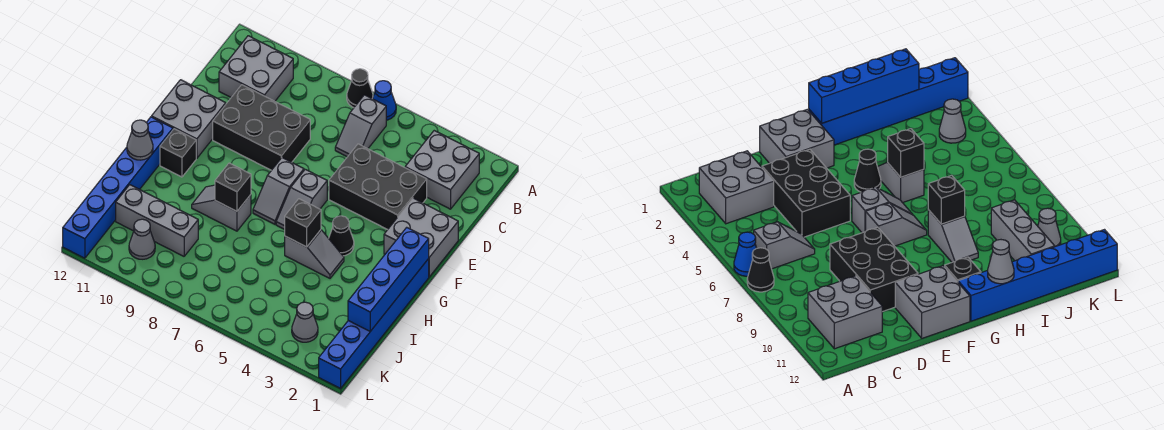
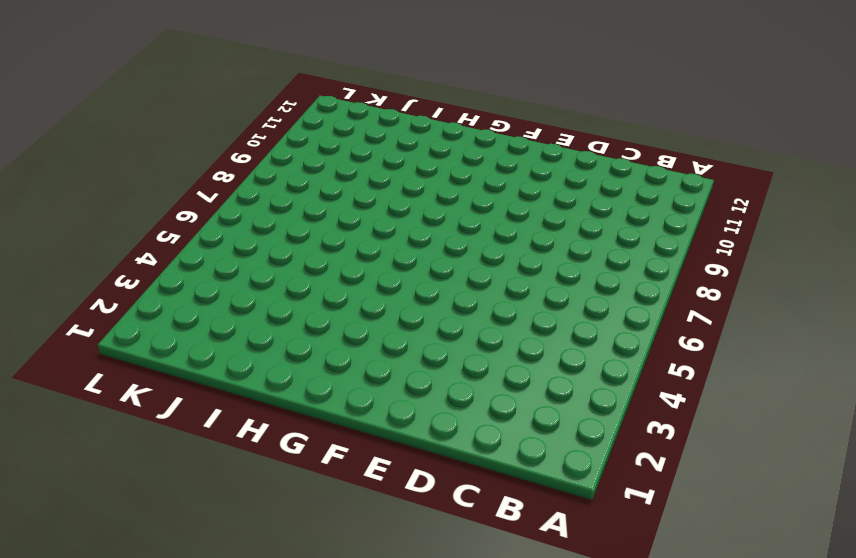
none -> blue cone A6 level 1
none -> black cone A7 level 1
none -> grey brick B2:C3 level 1

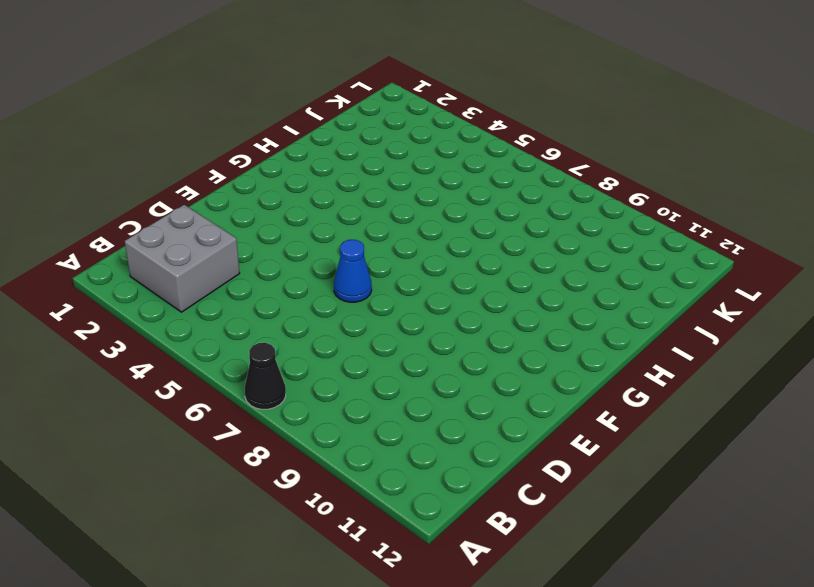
blue cone E6 level 1 -> blue cone A6 level 1
none -> grey slope B6:C6 level 1 top B
none -> grey brick B10:C11 level 1
none -> black brick D3:E5 level 1

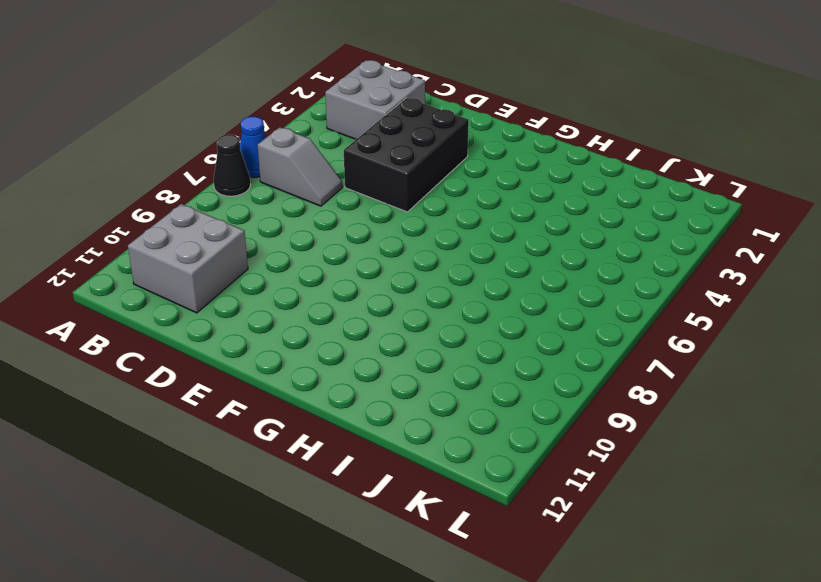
none -> black brick D8:E10 level 1
none -> grey brick E1:F2 level 1
none -> grey brick E11:F12 level 1

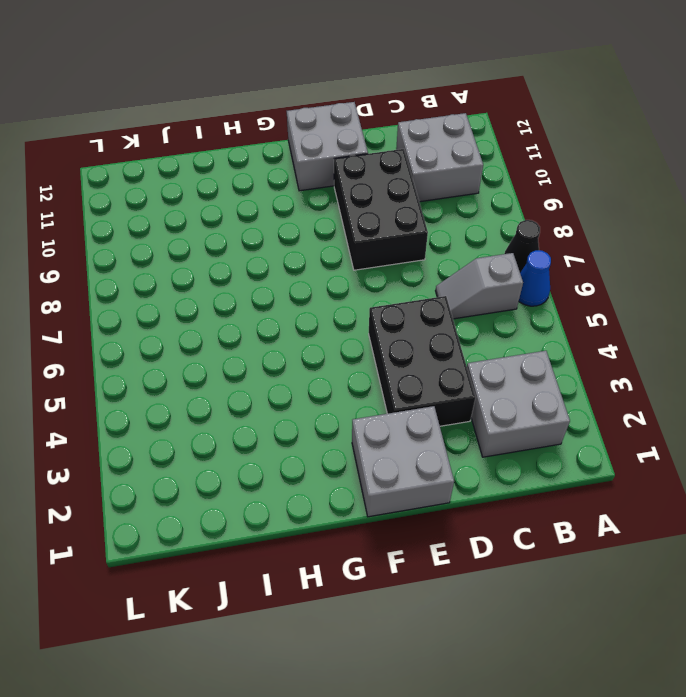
none -> grey slope F6:G6 level 1 top F
none -> grey slope F7:G7 level 1 top F
none -> blue brick G1:L1 level 1

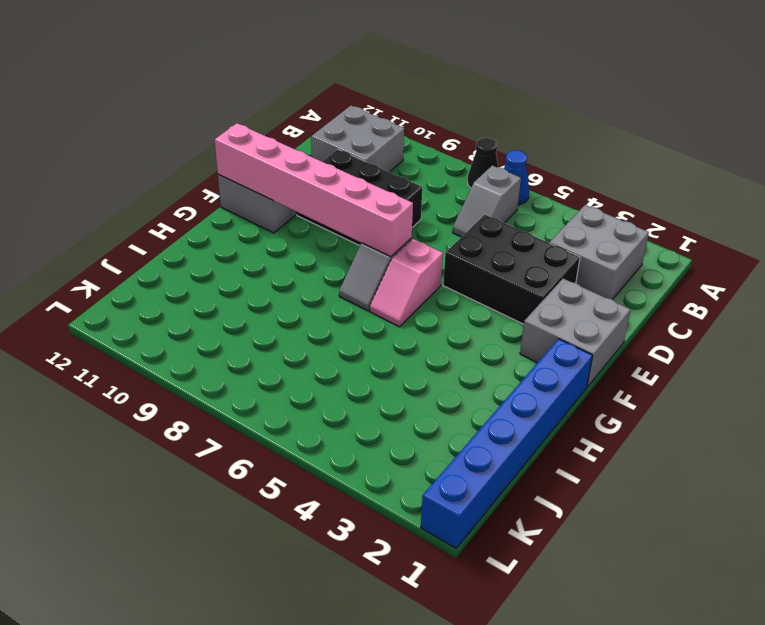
pink slope F6:G6 level 1 top F -> grey slope F6:G6 level 1 top F
pink brick F7:F12 level 2 -> none
none -> black cone G4 level 1
none -> black brick G11 level 1
none -> blue brick G12:L12 level 1

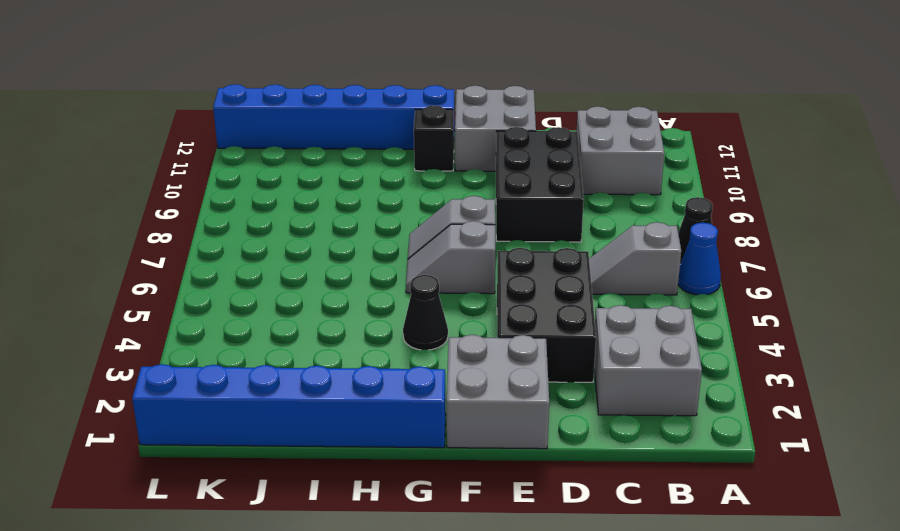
none -> grey slope H4:H5 level 1 top 5
none -> grey slope H8:H9 level 1 top 8
none -> grey brick J9:J11 level 1

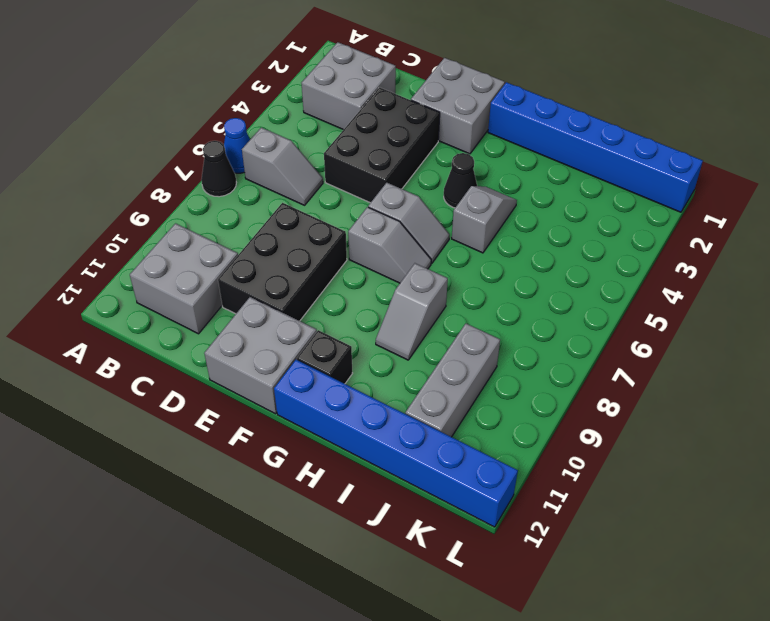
none -> grey cone K3 level 1
none -> grey cone K10 level 1
none -> blue brick G1:J1 level 2

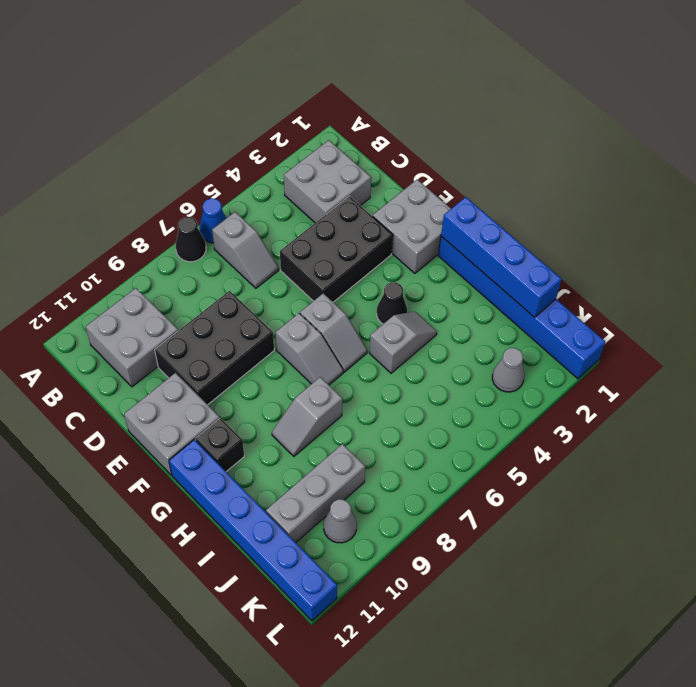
none -> black brick H5 level 2
none -> black brick H8 level 2
none -> grey cone H12 level 2

